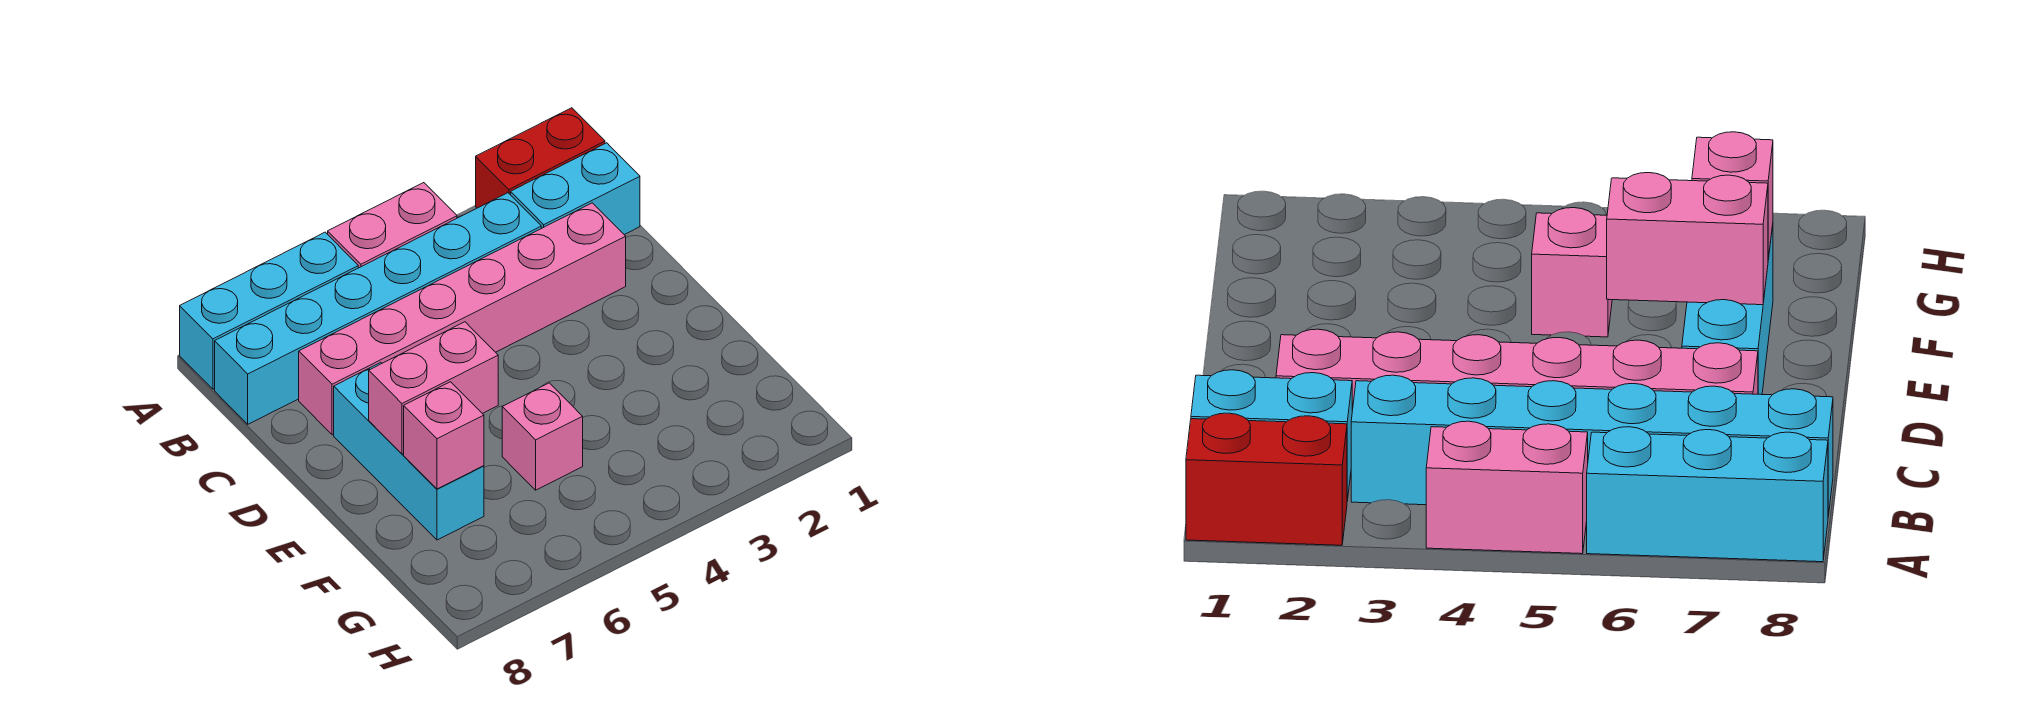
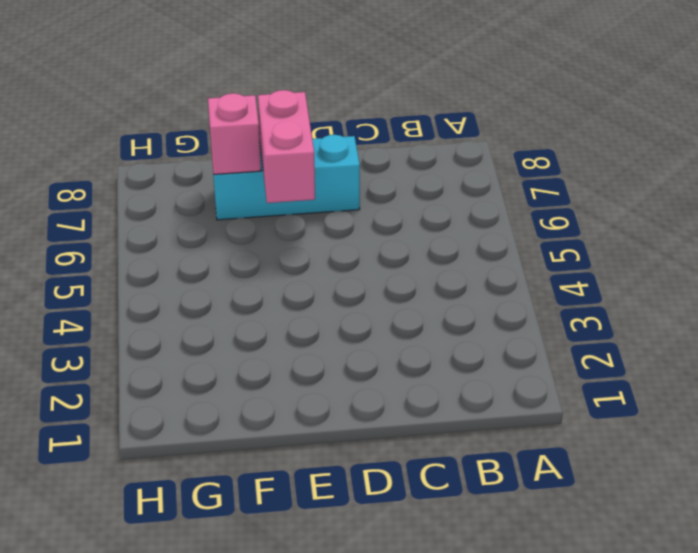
none -> red brick A1:A2 level 1
none -> pink brick A4:A5 level 1

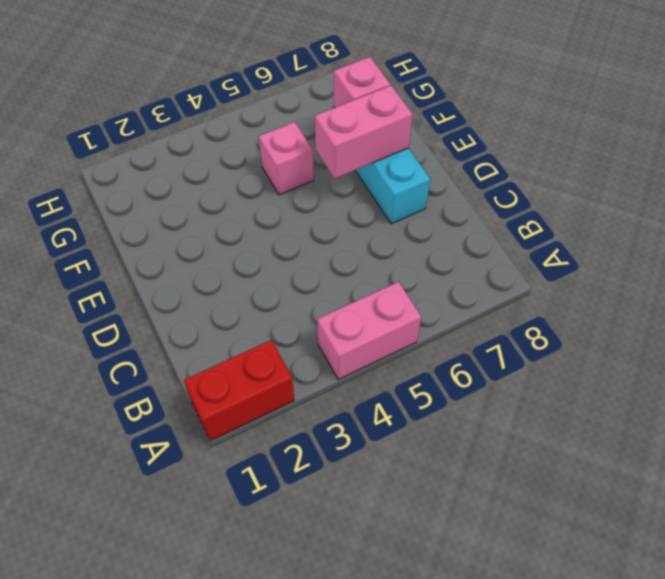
none -> cyan brick A6:A8 level 1
none -> cyan brick B1:B2 level 1

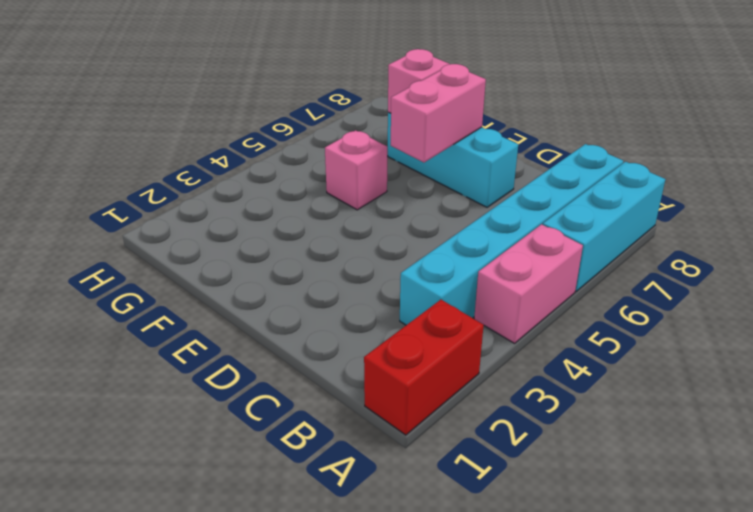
none -> cyan brick B1:B2 level 1
none -> pink brick C2:C7 level 1

